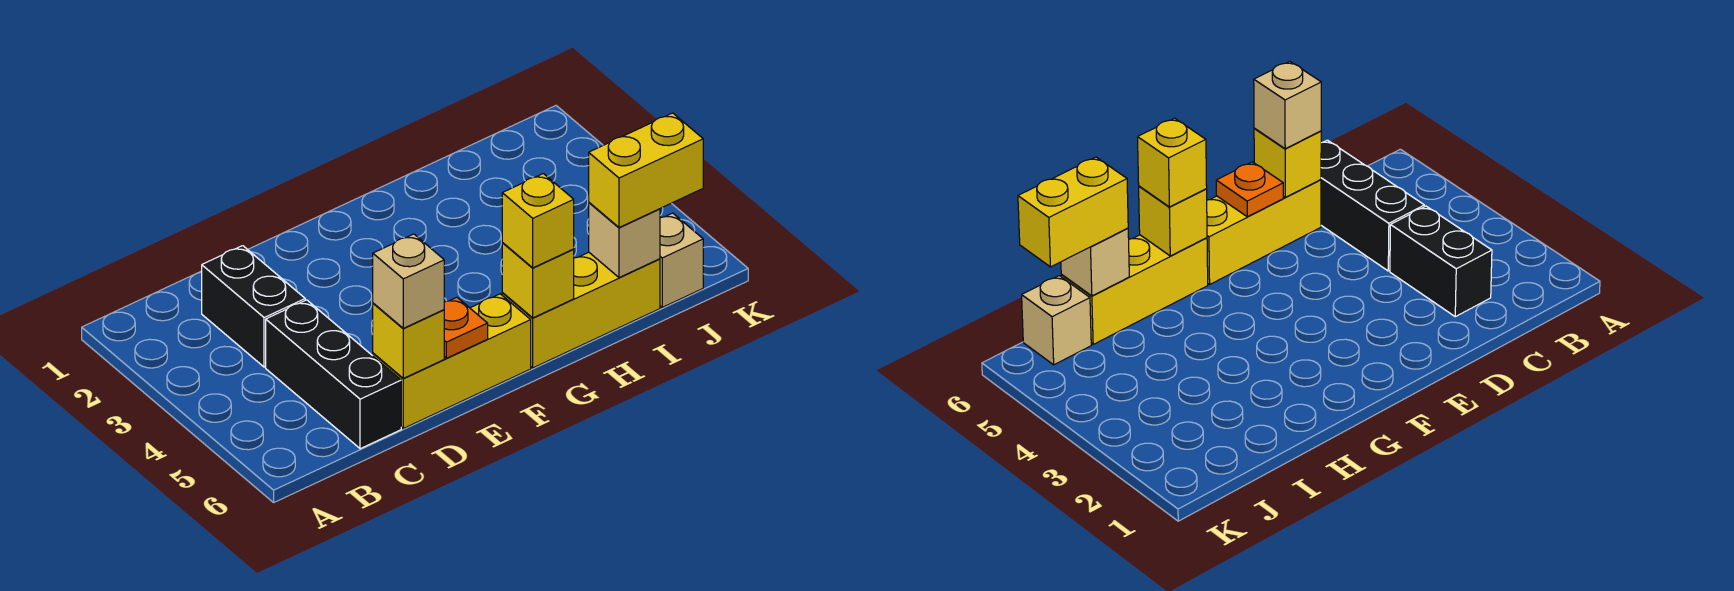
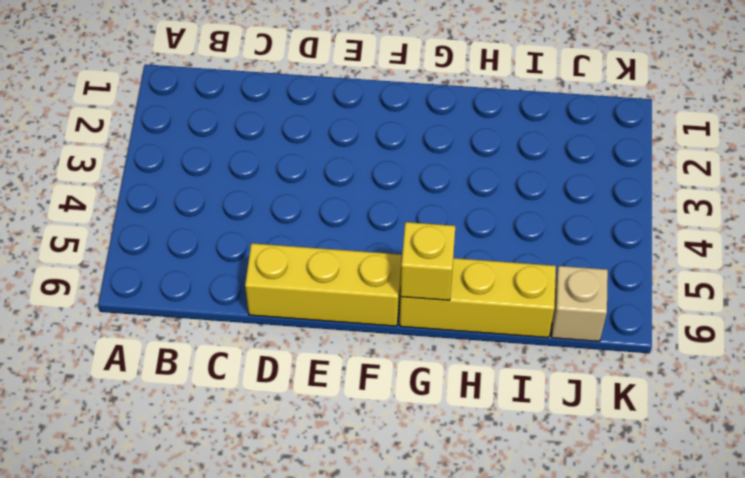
none -> black brick C2:C3 level 1
none -> black brick C4:C6 level 1
none -> yellow brick D6 level 2

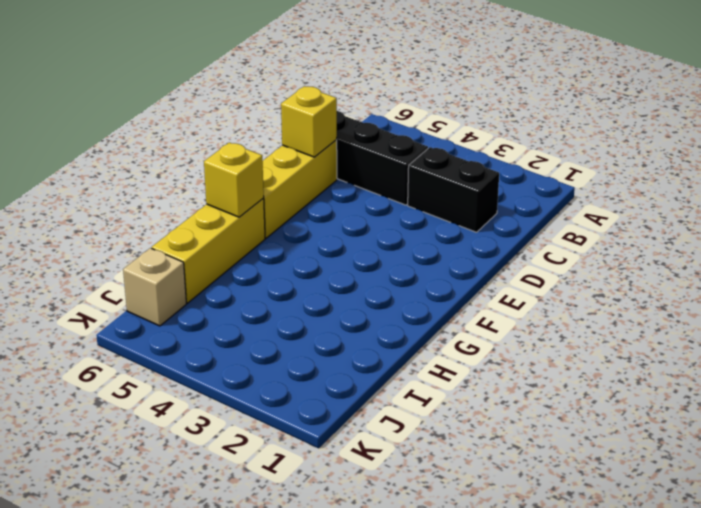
none -> orange plate E6 level 2
none -> tan brick I6 level 2
none -> tan brick D6 level 3

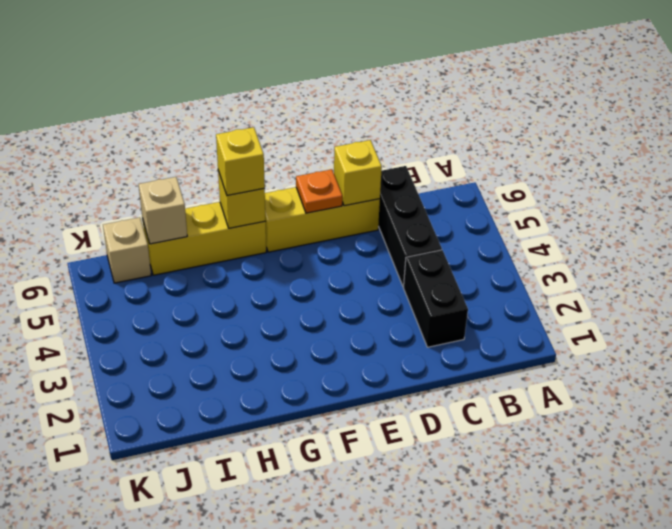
none -> tan brick D6 level 3
none -> yellow brick I6:J6 level 3

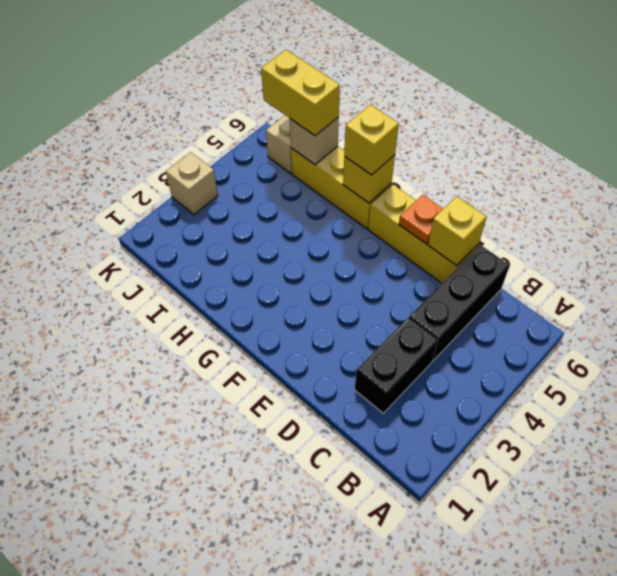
tan brick K3 level 1 -> tan brick D6 level 3

